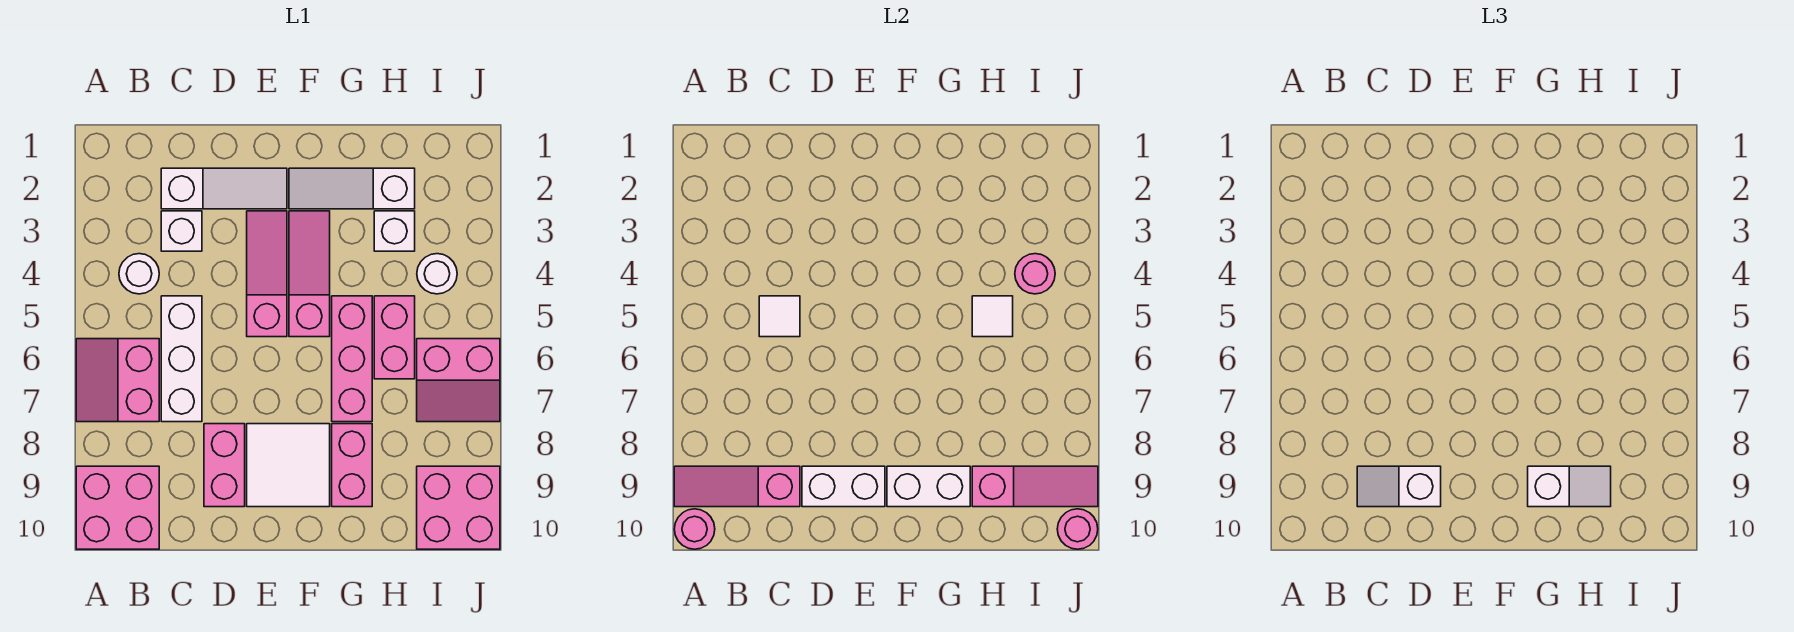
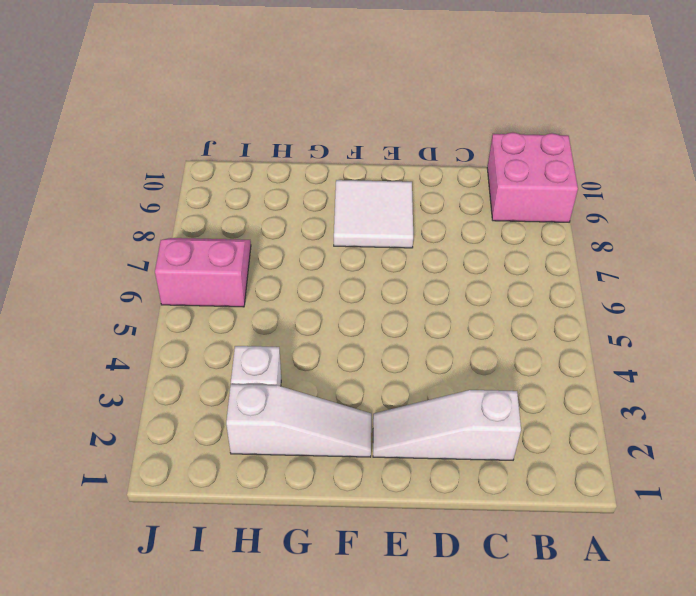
none -> pink slope A6:B7 level 1 top B
none -> white round brick B4 level 1
none -> white brick C3 level 1

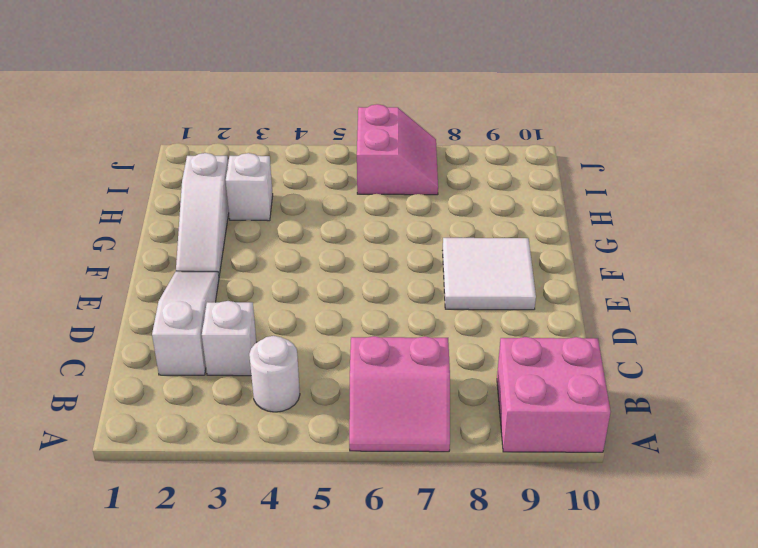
none -> white brick C5:C7 level 1
none -> pink brick D8:D9 level 1
none -> pink slope E3:E5 level 1 top 5

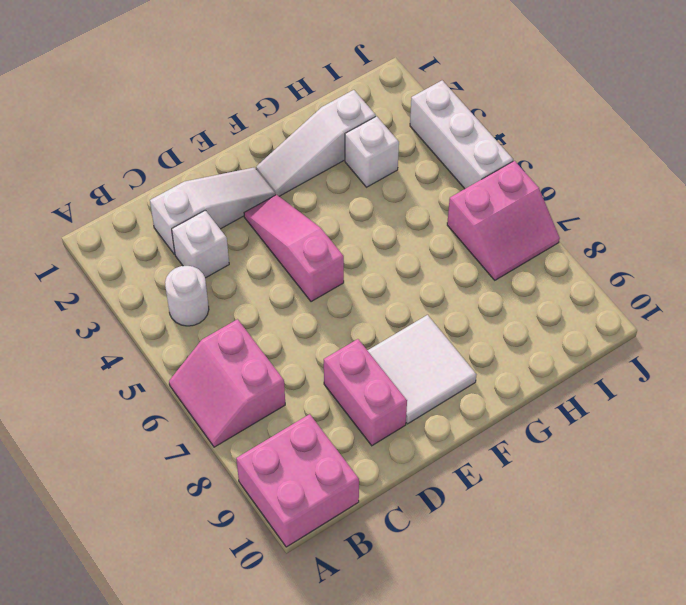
white brick J3:J5 level 1 -> white brick C5:C7 level 1
none -> pink slope F3:F5 level 1 top 5
none -> pink brick G5:G7 level 1
none -> pink brick G8:G9 level 1

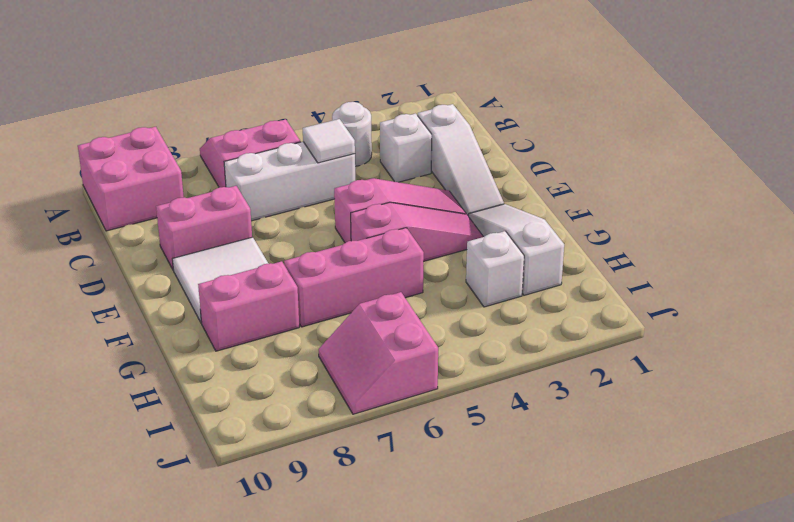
none -> pink brick H5:H6 level 1
none -> white round brick I4 level 1
none -> pink brick I9:J10 level 1

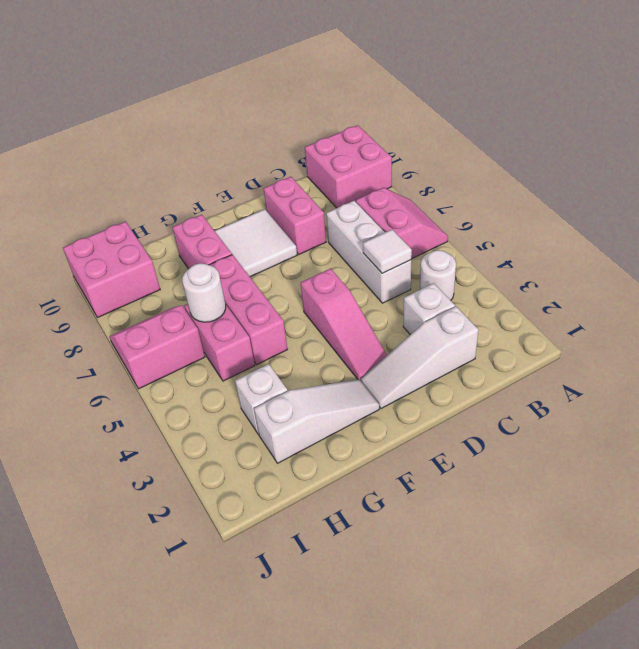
white round brick H6 level 2 -> white round brick I4 level 1
none -> pink slope F3:F5 level 1 top 5
none -> pink slope A9:C9 level 2 top C
none -> pink round brick A10 level 2

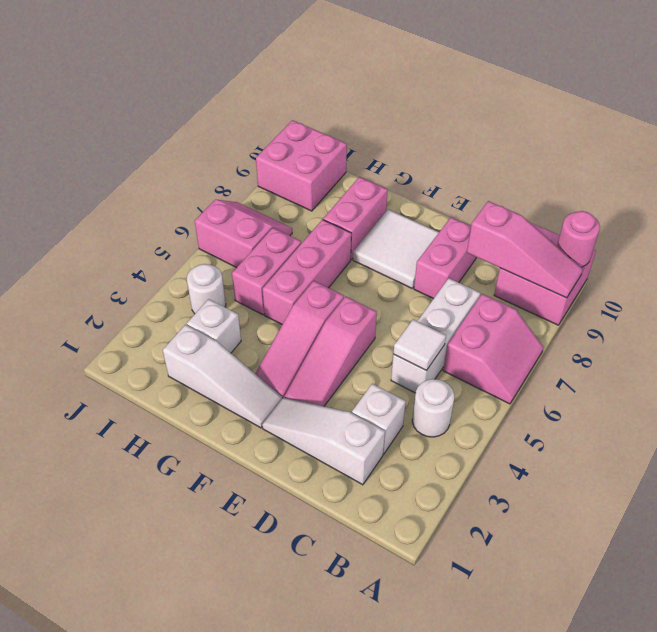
none -> white brick D9:E9 level 2
none -> white brick F9:G9 level 2
none -> white tile H5 level 2

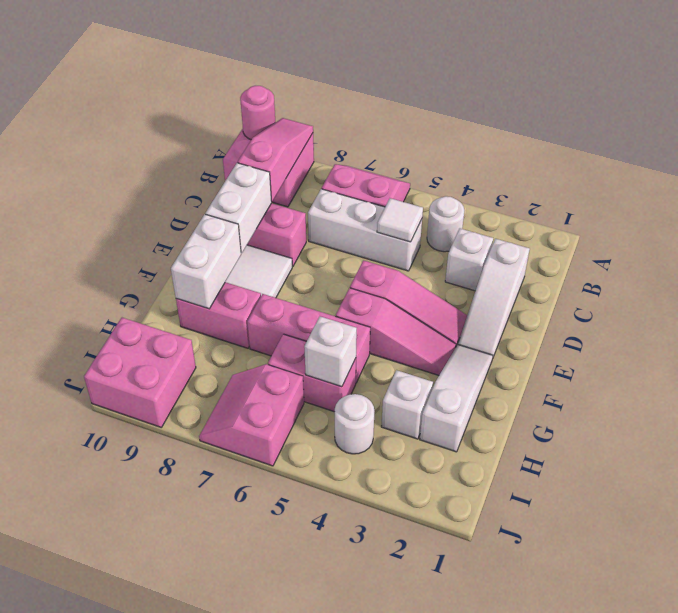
white brick H5 level 2 -> white tile H5 level 2
none -> pink slope H9:J9 level 2 top H
none -> pink round brick I4 level 2
none -> pink round brick J10 level 2

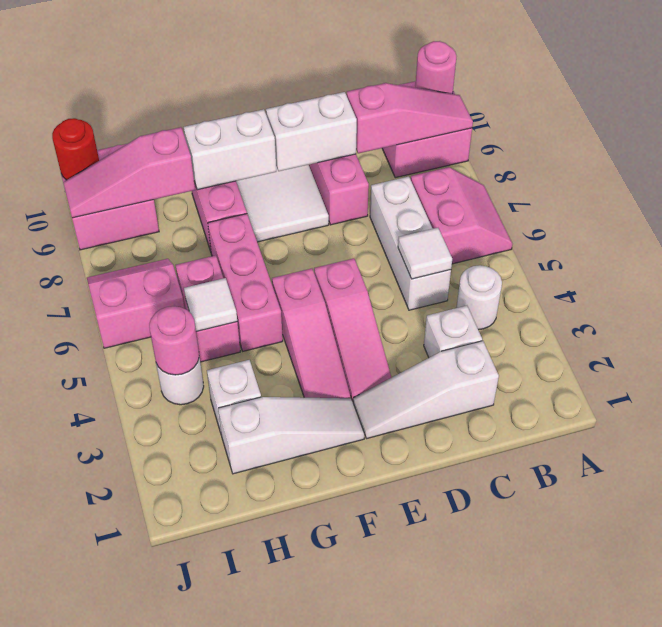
red round brick J10 level 2 -> pink round brick J10 level 2
none -> white slope C9:D9 level 3 top D
none -> white slope G9:H9 level 3 top G

